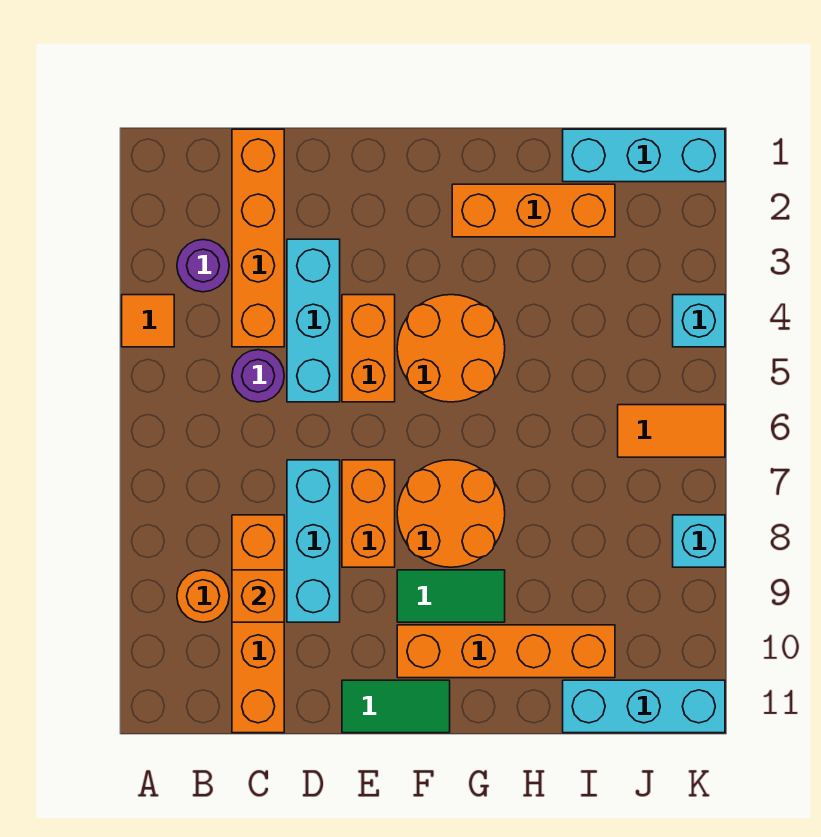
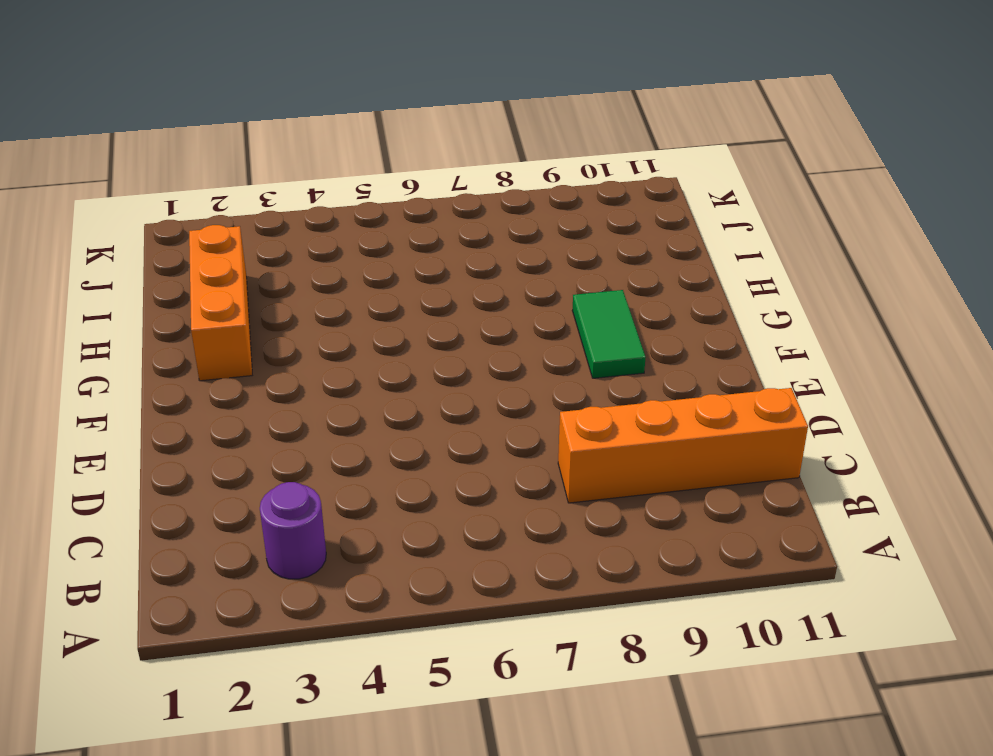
none -> orange tile A4 level 1
none -> orange round brick B9 level 1
none -> orange brick C1:C4 level 1

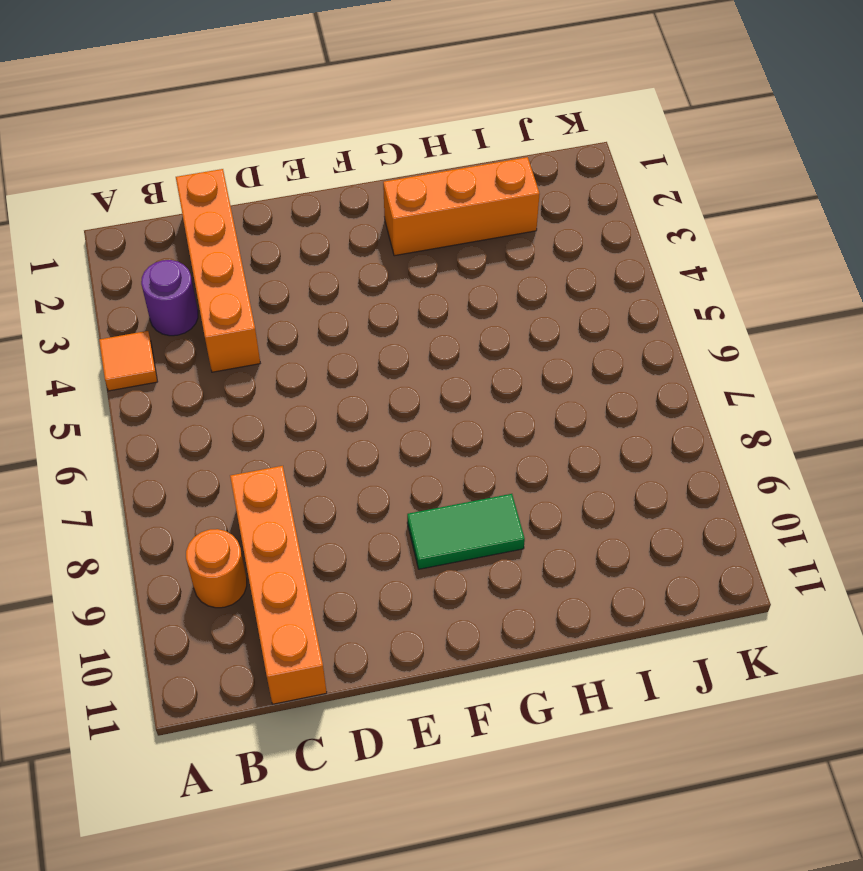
none -> purple round brick C5 level 1
none -> cyan brick D3:D5 level 1
none -> cyan brick D7:D9 level 1

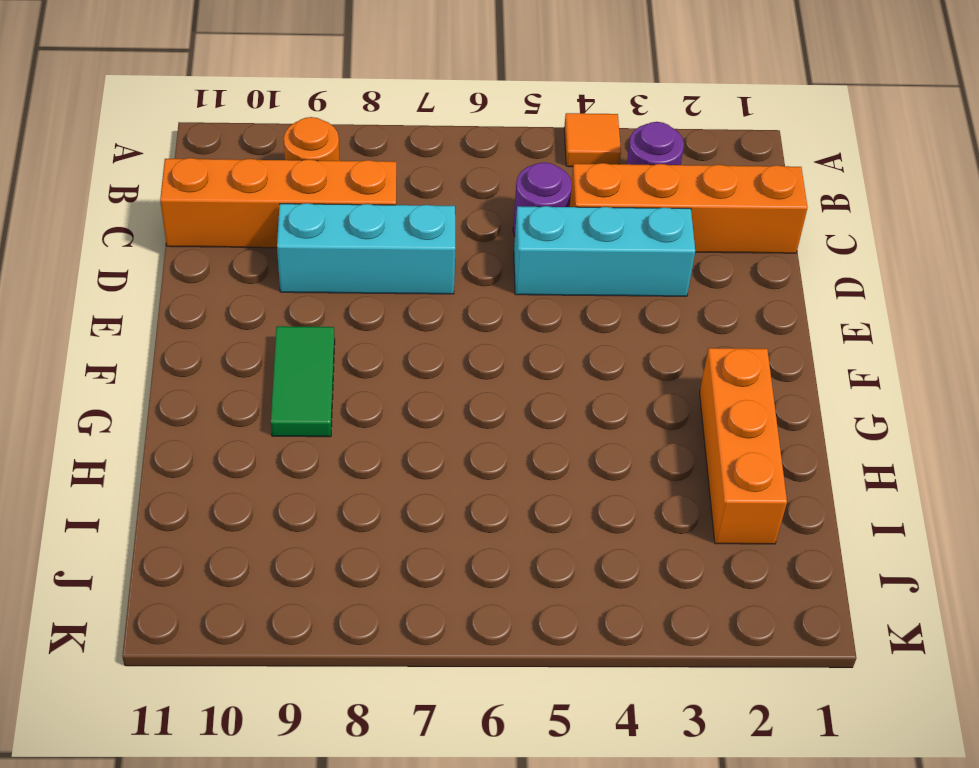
none -> orange brick E4:E5 level 1
none -> orange brick E7:E8 level 1
none -> green tile E11:F11 level 1

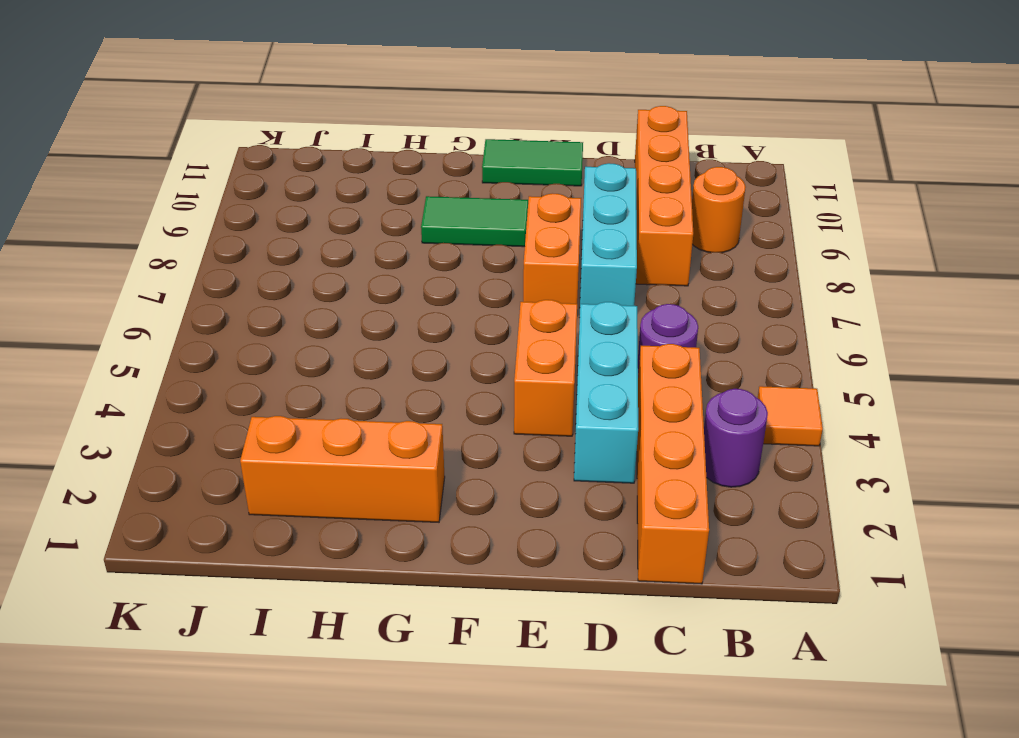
none -> orange round brick F4:G5 level 1
none -> orange round brick F7:G8 level 1
none -> orange brick F10:I10 level 1

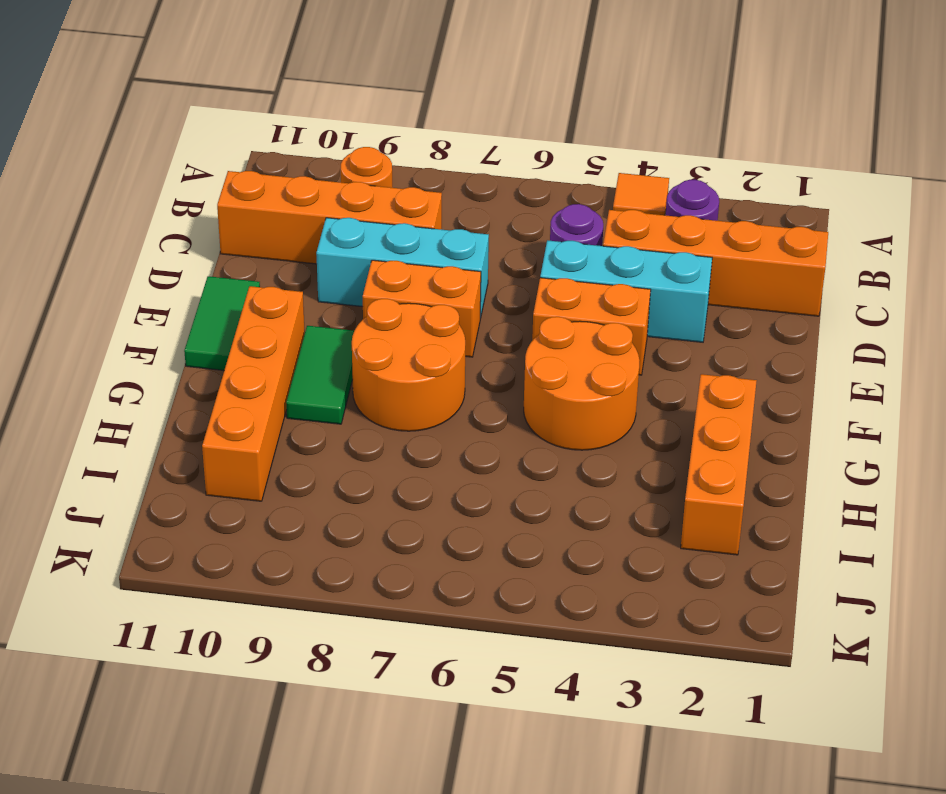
none -> cyan brick I1:K1 level 1
none -> cyan brick I11:K11 level 1
none -> orange tile J6:K6 level 1

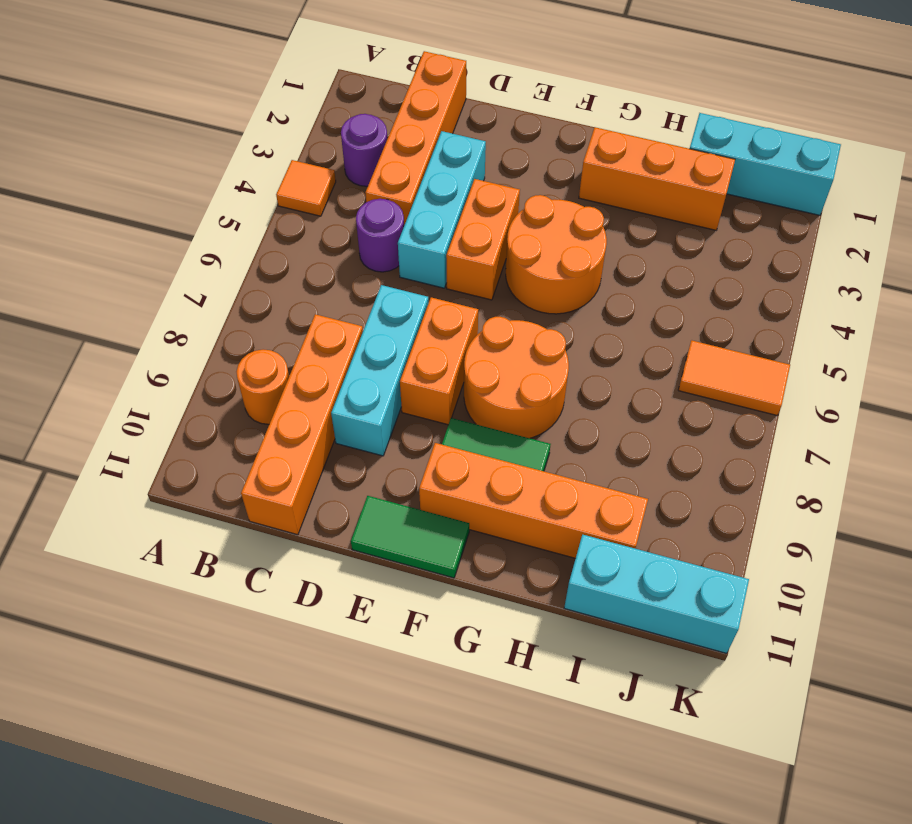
none -> cyan brick K4 level 1
none -> cyan brick K8 level 1
none -> orange brick C9 level 2

